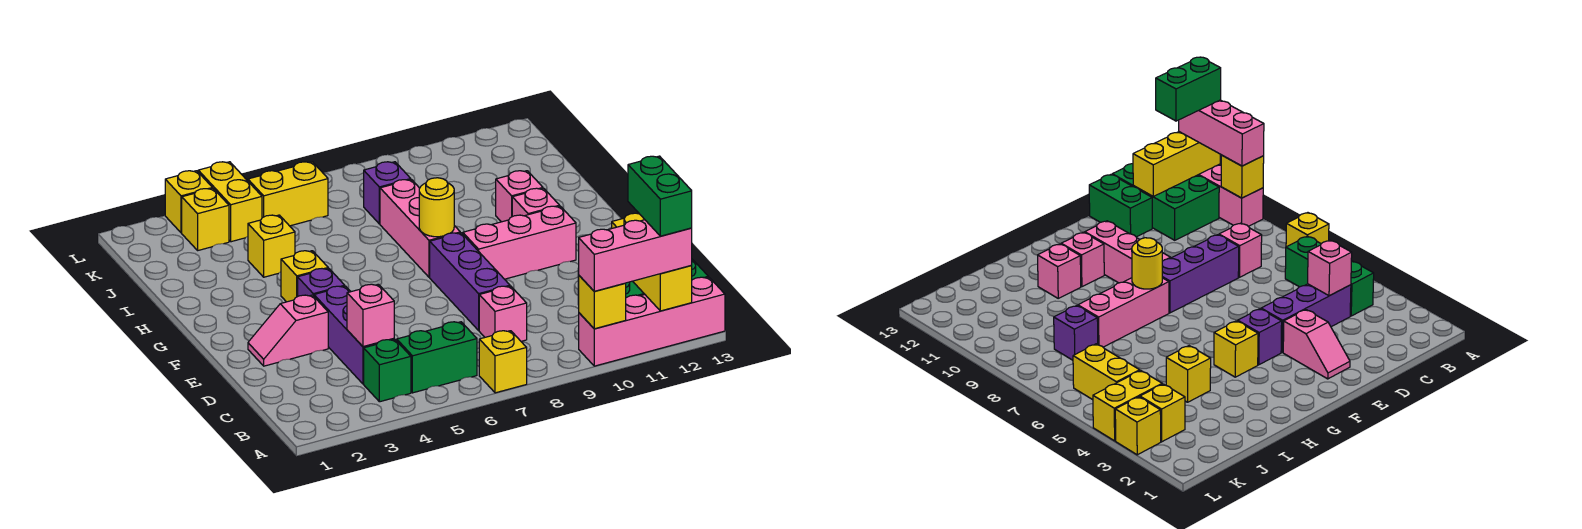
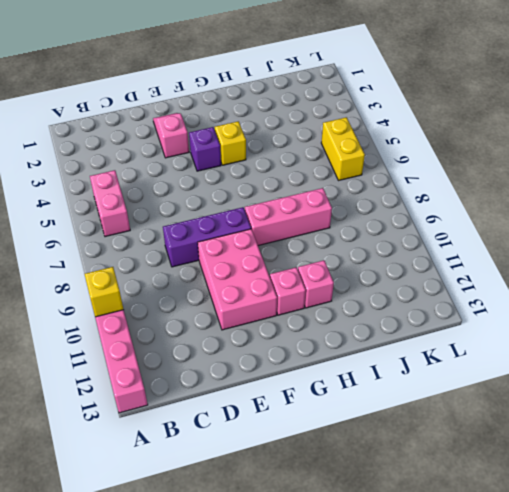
pink brick B5:B6 level 1 -> green brick B5:B6 level 1
pink brick E9:F11 level 1 -> pink brick F9:F11 level 1
none -> yellow brick A7 level 1
none -> green brick B4 level 1
none -> green brick B11:C13 level 1

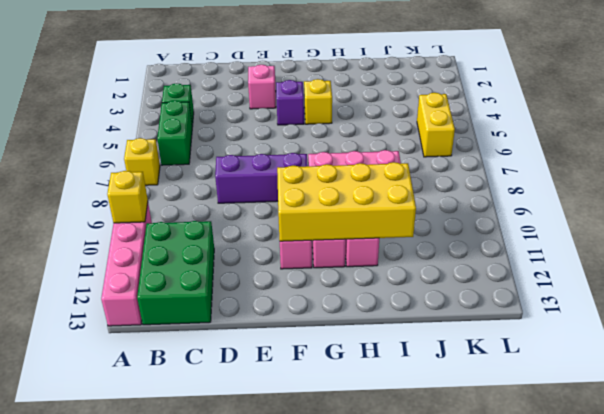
yellow brick F10:I11 level 2 -> none
none -> purple brick C4:E4 level 1
none -> pink brick C8 level 1
none -> green brick D12:D13 level 1

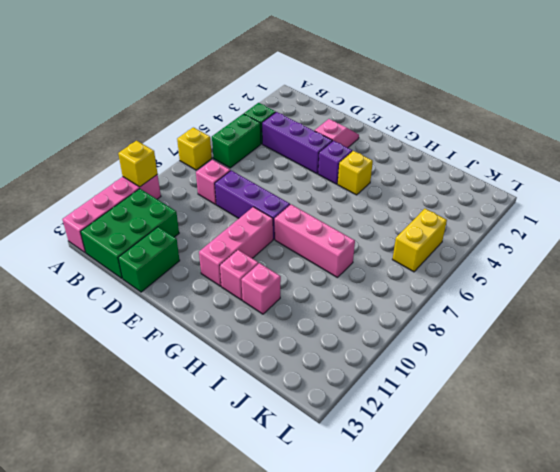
none -> yellow brick I4 level 1
none -> purple brick J8 level 1
none -> yellow brick K3 level 1

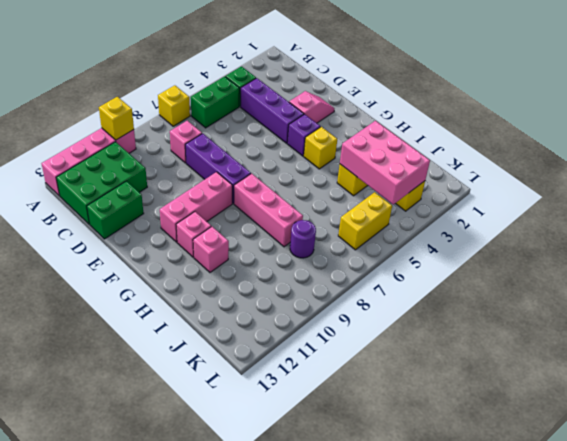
pink brick I3:K4 level 2 -> none
purple round brick J8 level 1 -> purple brick J8 level 1
none -> yellow brick K4:L4 level 1
none -> yellow brick L3 level 1
none -> yellow brick A12:C12 level 2

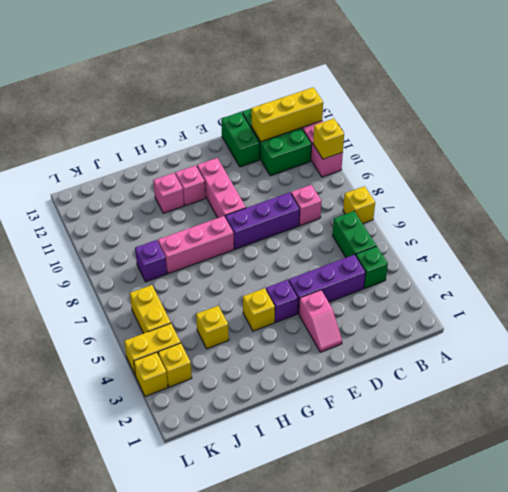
none -> pink brick C4 level 2
none -> yellow round brick G8 level 2
none -> pink brick A10:A12 level 3

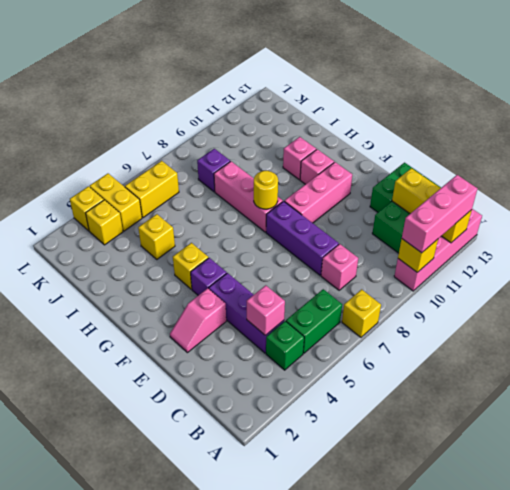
none -> green brick A12:B12 level 4

